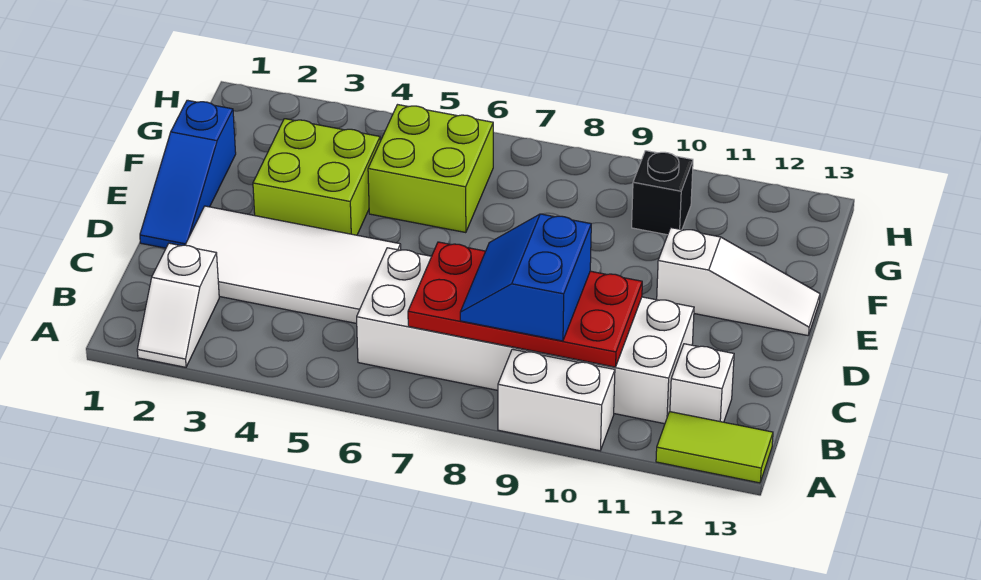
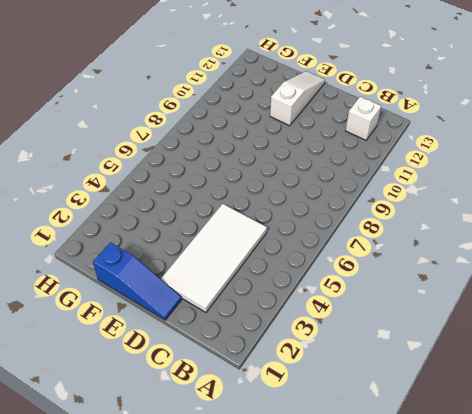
none -> white slope A2:B2 level 1 top B
none -> white brick A9:A10 level 1
none -> lime tile A12:A13 level 1

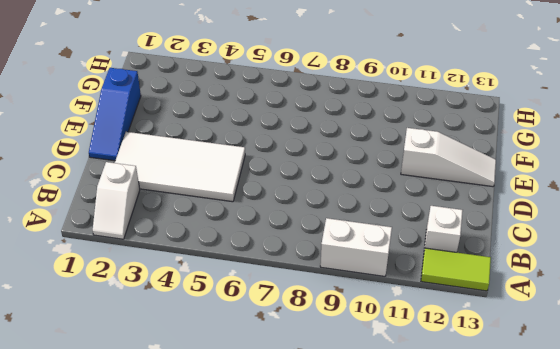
none -> white brick B6:C11 level 1
none -> lime brick E3:F4 level 1
none -> lime brick F5:G6 level 1

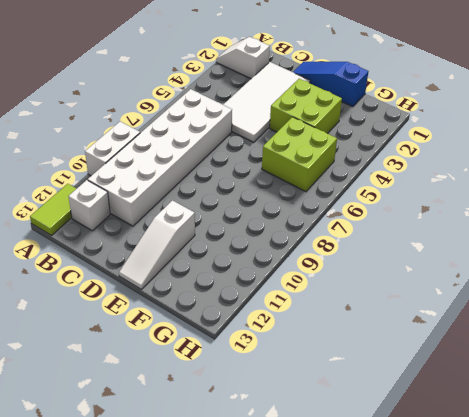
none -> black brick G10 level 1
none -> red plate B7:C10 level 2
none -> blue slope B8:C9 level 3 top 9

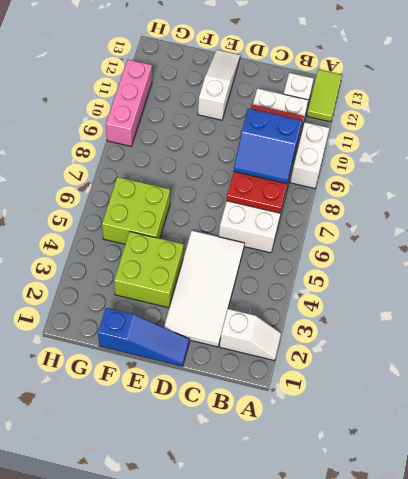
pink brick H9:H11 level 1 -> none
none -> black brick G10 level 1

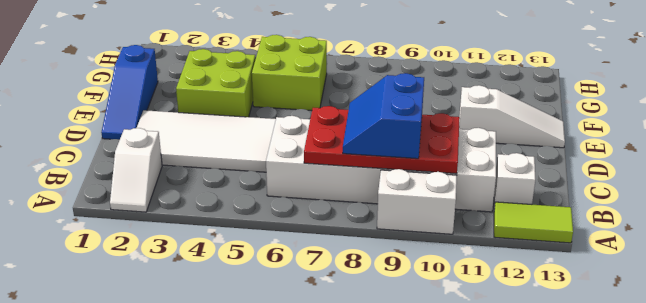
none -> black brick G10 level 1

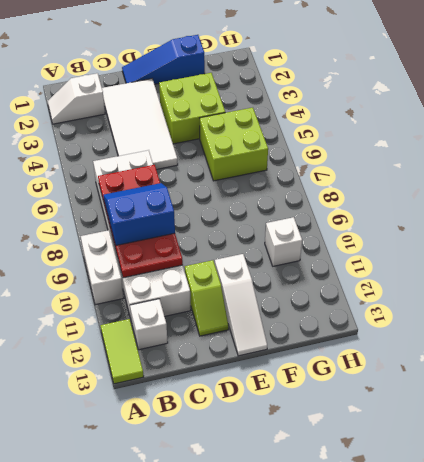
lime slope D11:D12 level 1 top 11 -> none
white brick G10 level 1 -> black brick G10 level 1

